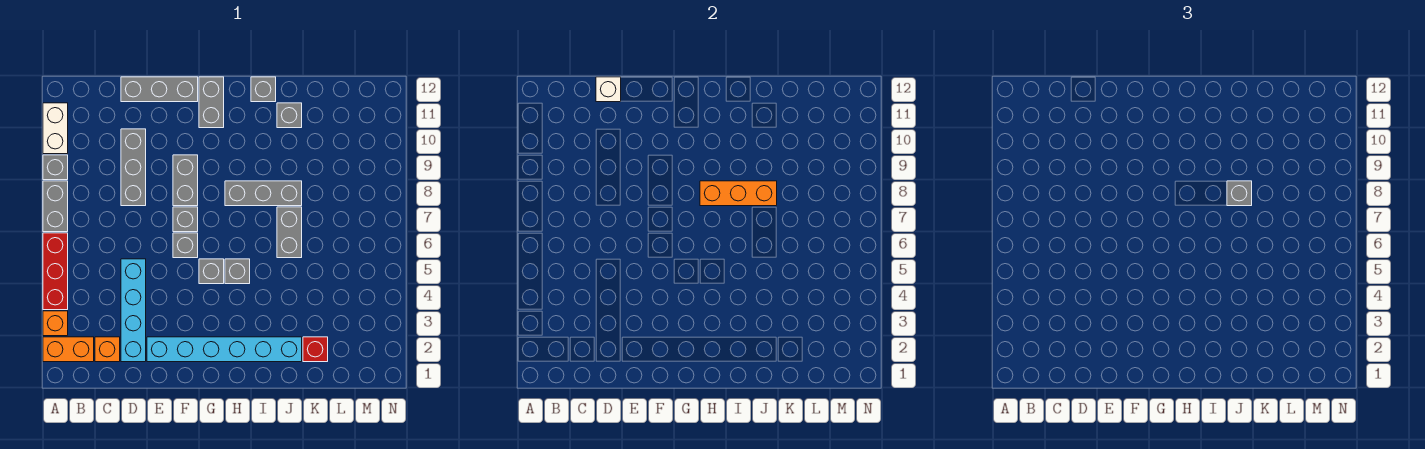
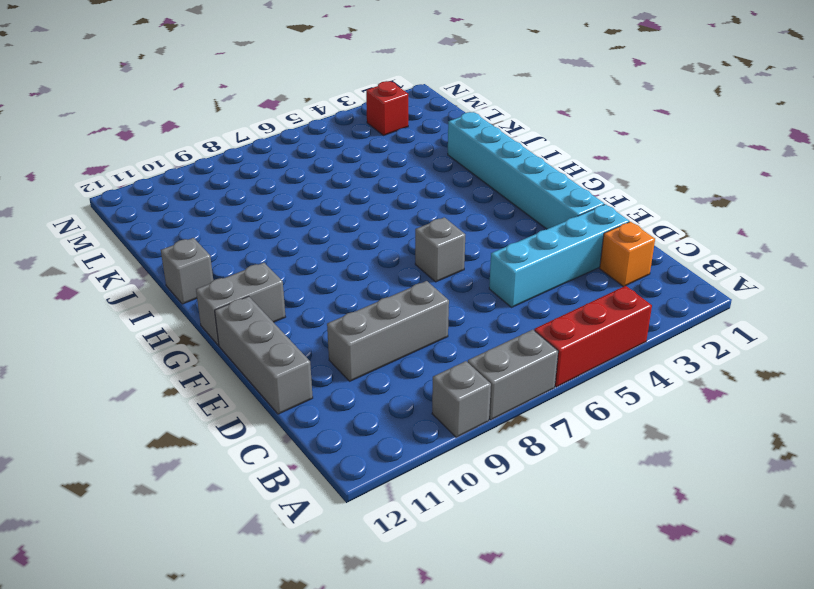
red brick M3 level 1 -> red brick K2 level 1
none -> orange brick A2:B2 level 1
none -> orange brick A3 level 1
none -> white brick A10:A11 level 1

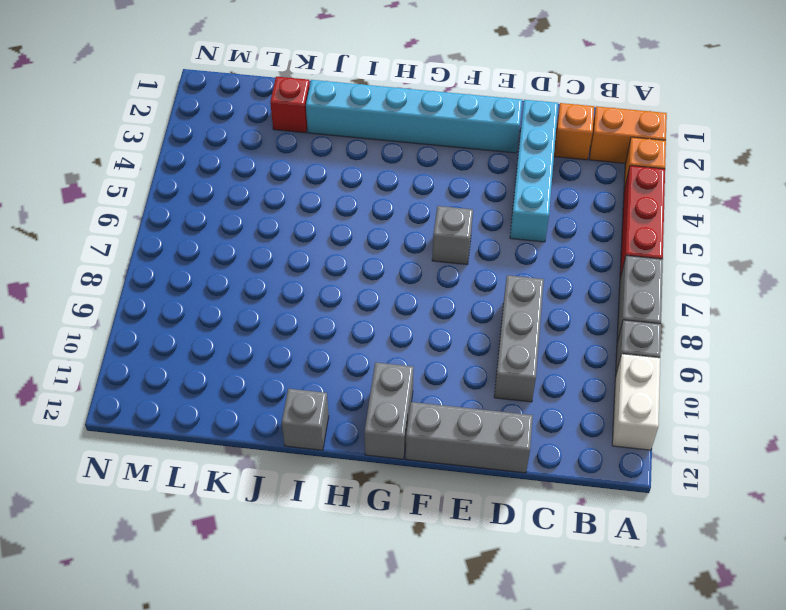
none -> grey brick F7 level 1
none -> grey brick F8:F9 level 1
none -> grey brick G5 level 1

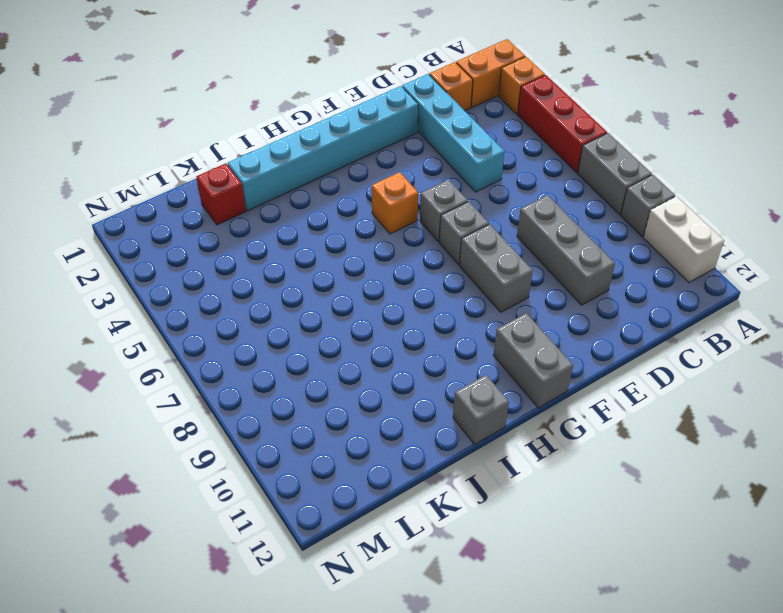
orange brick G5 level 1 -> grey brick G5 level 1
none -> grey brick D12:F12 level 1
none -> grey brick H5 level 1
none -> grey brick H8:J8 level 1

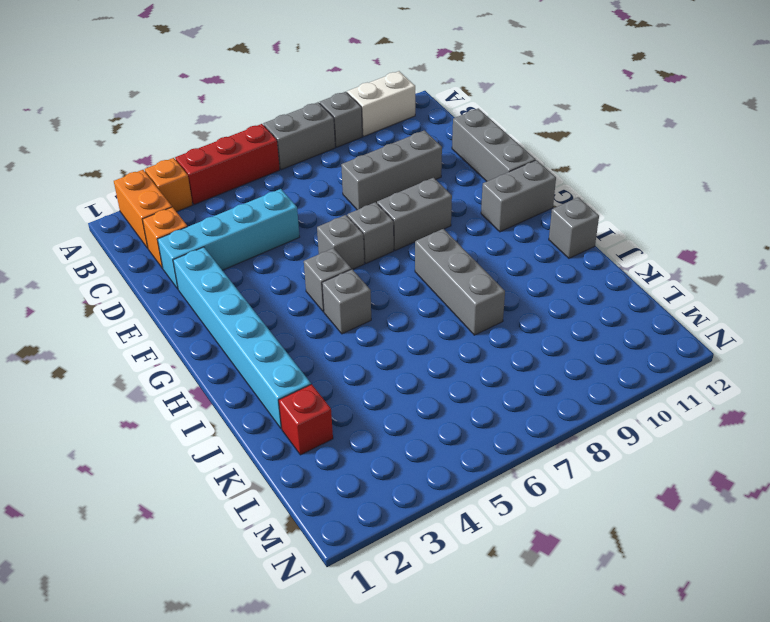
none -> grey brick J6:J7 level 1
none -> grey brick J11 level 1
none -> white brick D12 level 2

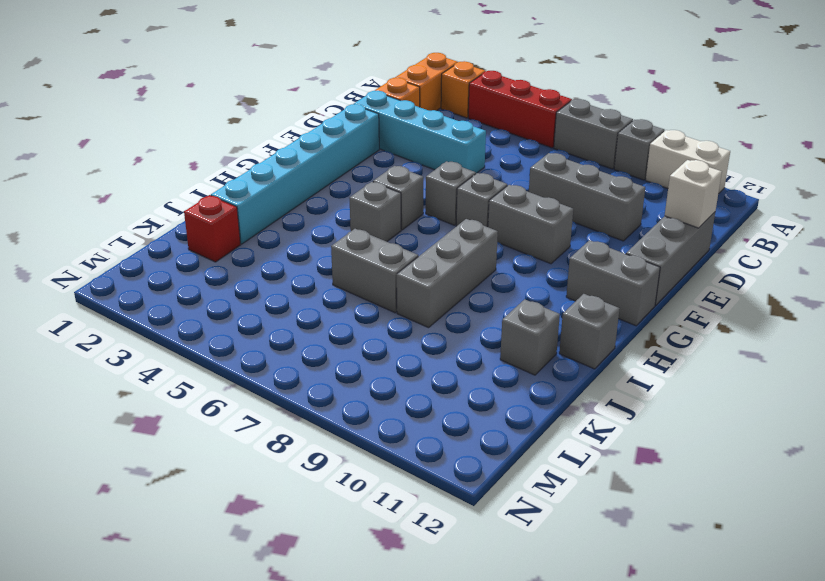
none -> orange brick H8:J8 level 2
none -> grey brick J8 level 3

